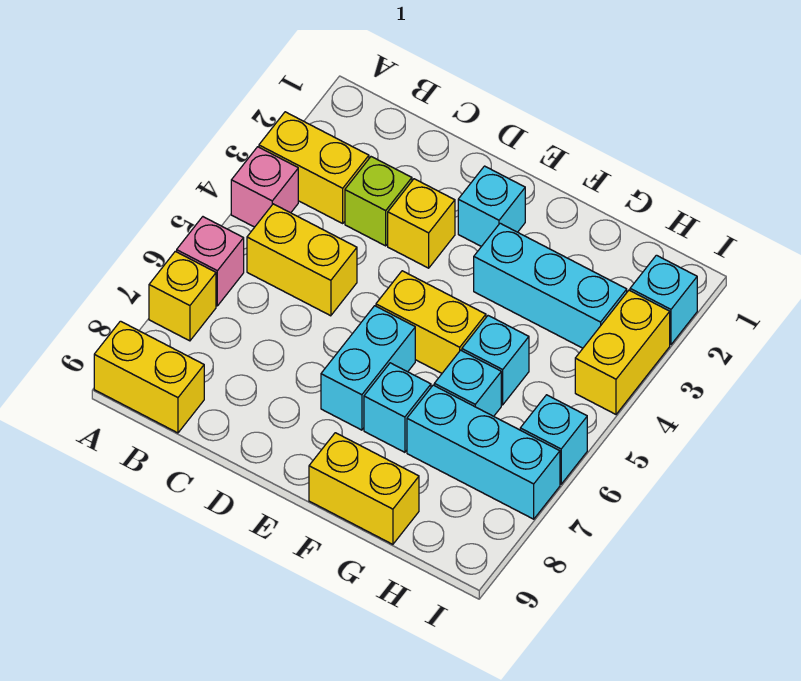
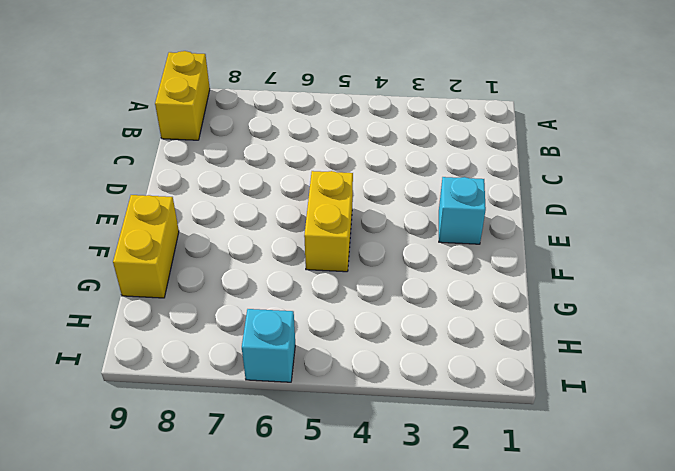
none -> yellow brick A3:B3 level 1
none -> pink brick A4 level 1
none -> pink brick A6 level 1

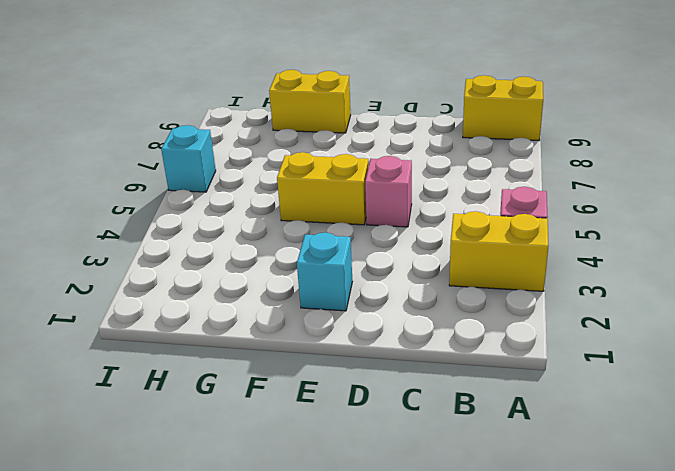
pink brick D5 level 1 -> pink brick A6 level 1
none -> yellow brick A7 level 1
none -> yellow brick B5:C5 level 1
none -> lime brick C3 level 1

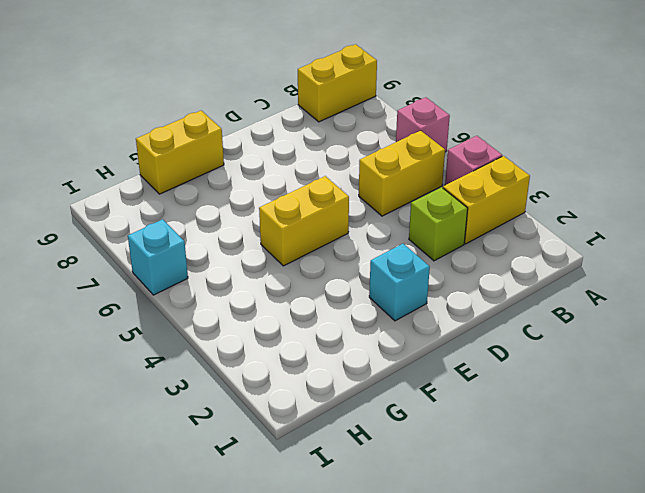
none -> yellow brick A7 level 1
none -> yellow brick D3 level 1
none -> cyan brick E6:E7 level 1

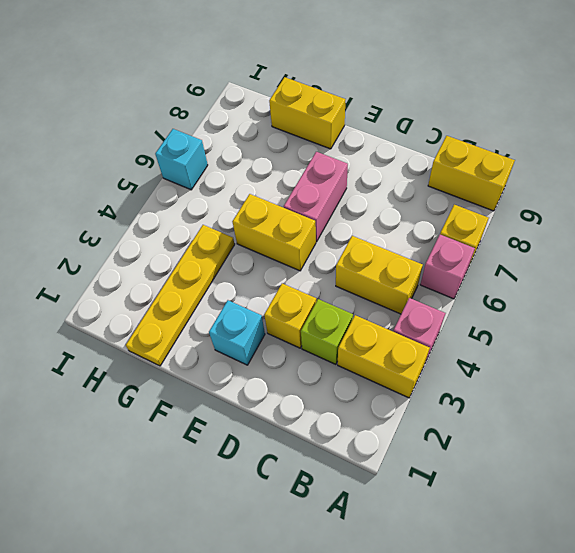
pink brick E6:E7 level 1 -> cyan brick E6:E7 level 1
yellow plate G1:G4 level 1 -> cyan brick F3:H3 level 1
none -> cyan brick F7 level 1
none -> cyan brick G5 level 1
none -> cyan brick G6 level 1

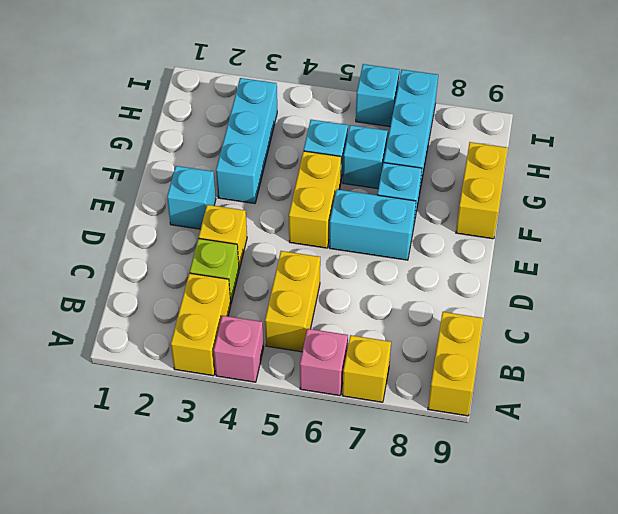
none -> cyan brick I2 level 1
none -> yellow brick I3:I4 level 1

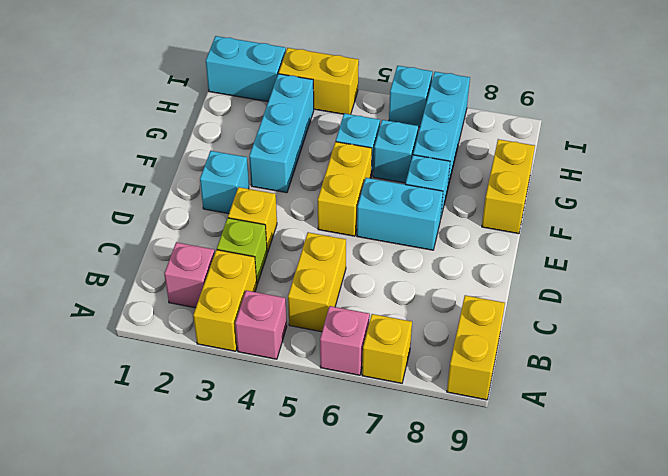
pink brick B2 level 1 -> none
cyan brick I1:I2 level 1 -> cyan brick I2 level 1

